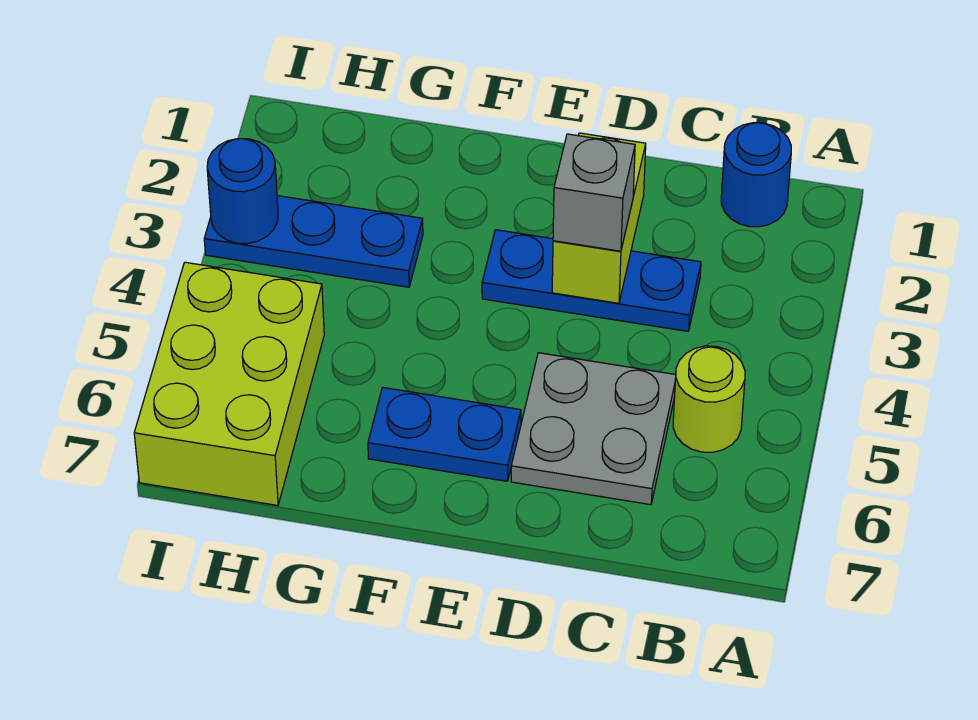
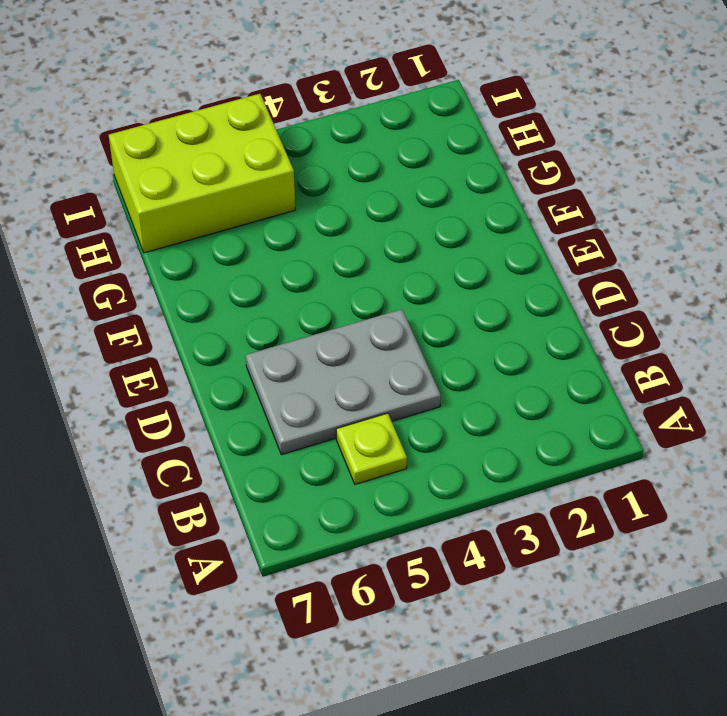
lime plate B5 level 1 -> lime round brick B5 level 1
grey plate C4:D6 level 1 -> grey plate C5:D6 level 1
none -> blue round brick B1 level 1
none -> blue plate C3:E3 level 1

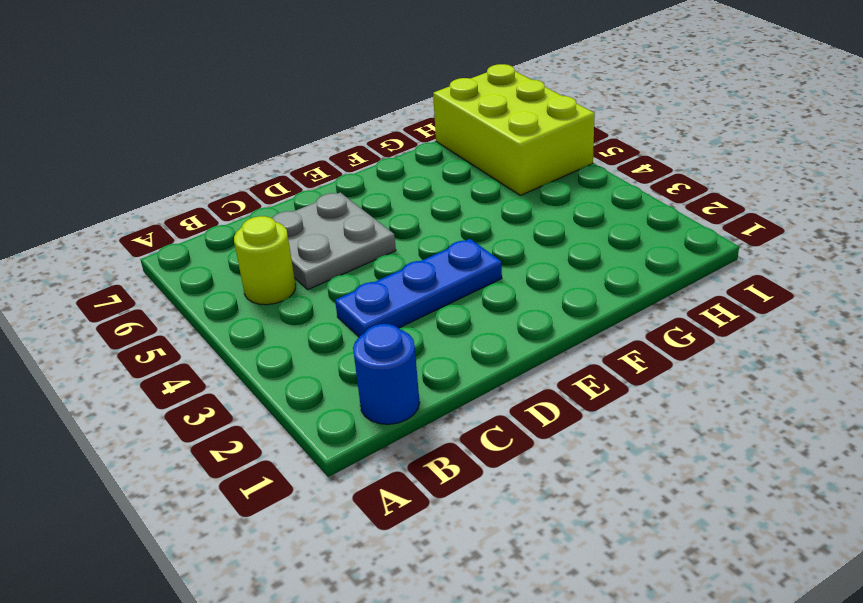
none -> blue plate E6:F6 level 1
none -> blue plate G3:I3 level 1

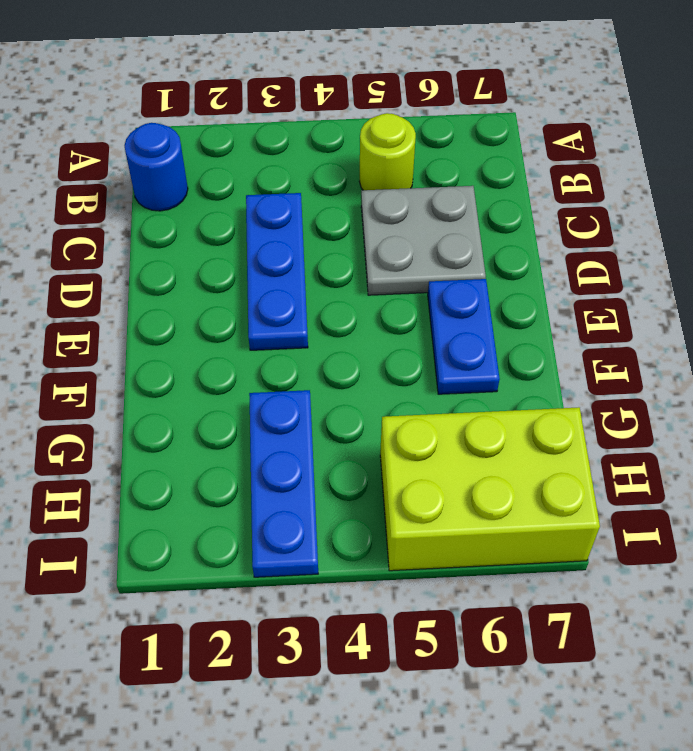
none -> lime brick D2:D3 level 2
none -> blue round brick I3 level 2

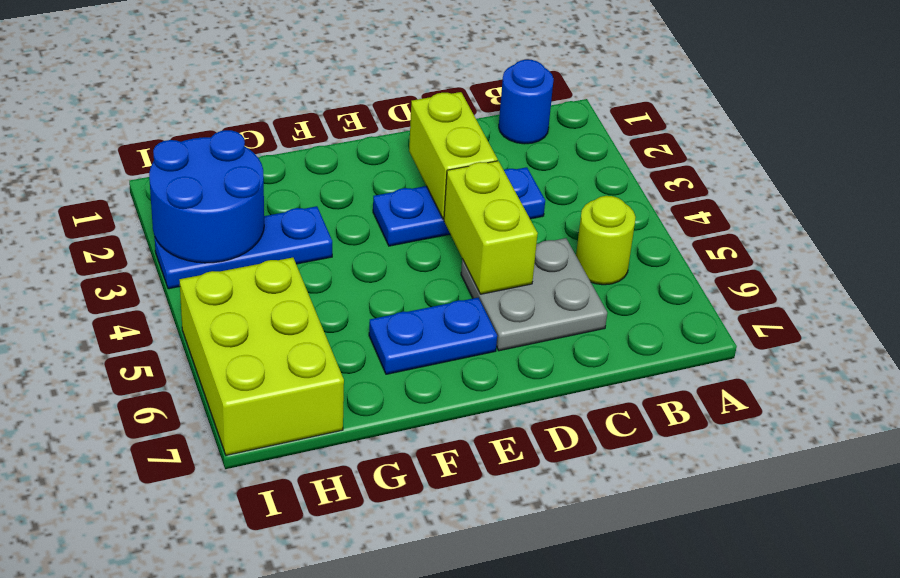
lime brick D4:D5 level 2 -> none
blue round brick H2:I3 level 2 -> blue round brick I3 level 2
none -> grey brick D3 level 3

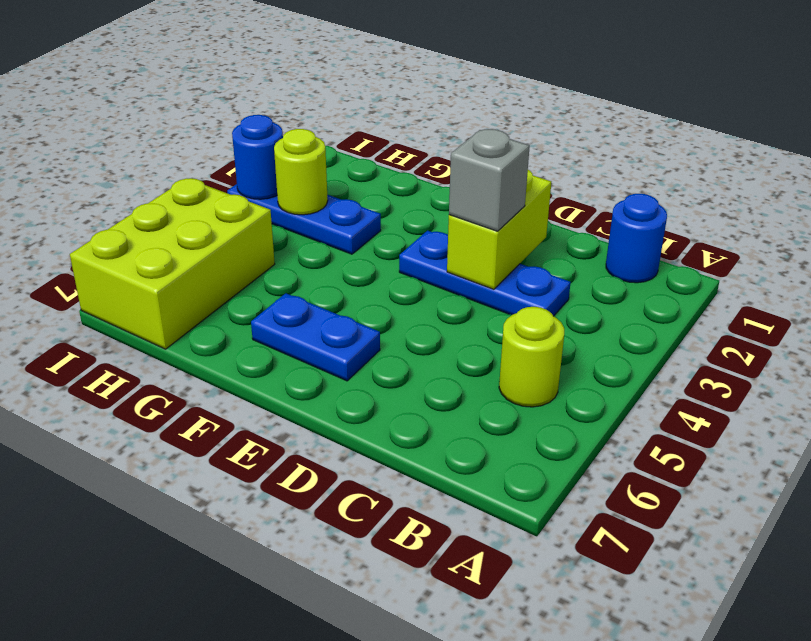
lime round brick H3 level 2 -> none
none -> grey plate C5:D6 level 1

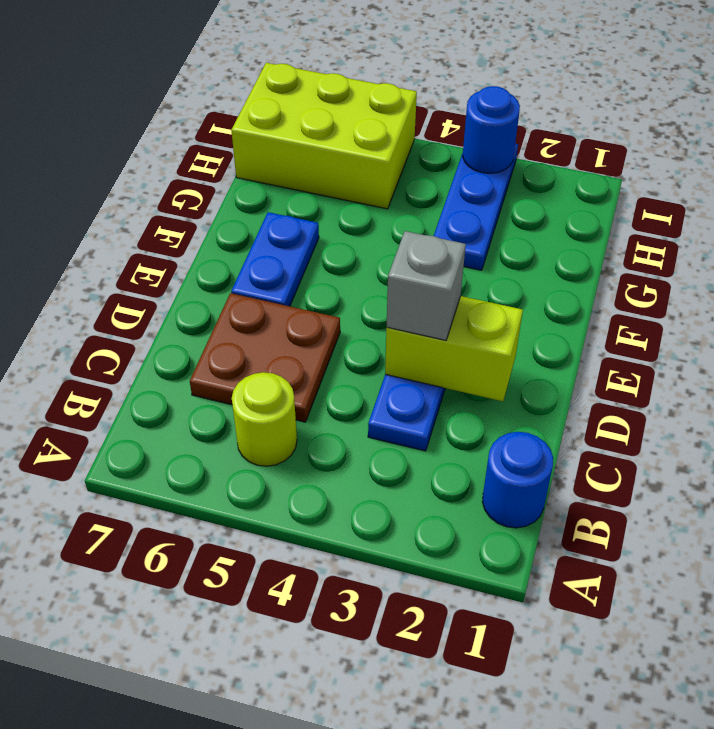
brown plate C5:D6 level 1 -> grey plate C5:D6 level 1

